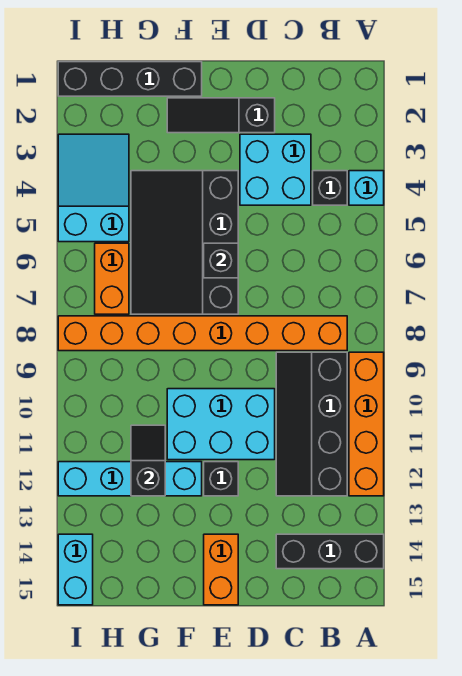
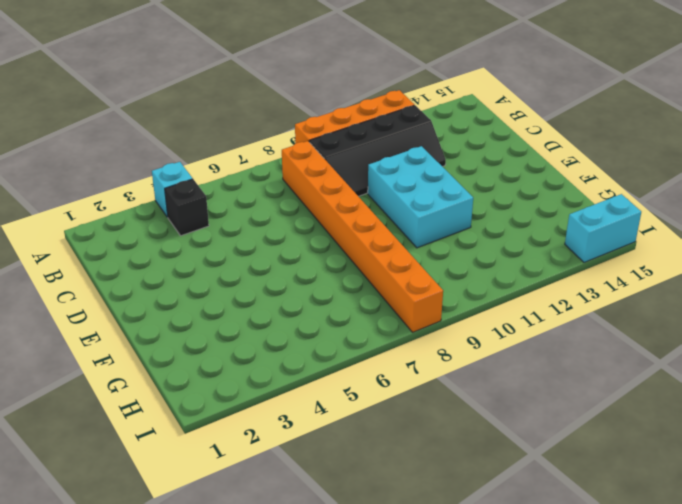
none -> black brick A14:C14 level 1
none -> cyan brick C3:D4 level 1
none -> black slope D2:F2 level 1 top D

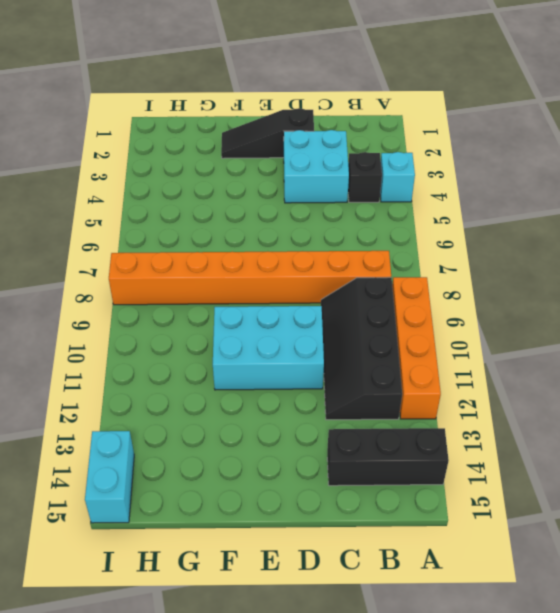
none -> black slope E4:G7 level 1 top E
none -> black brick E12 level 1
none -> orange brick E14:E15 level 1

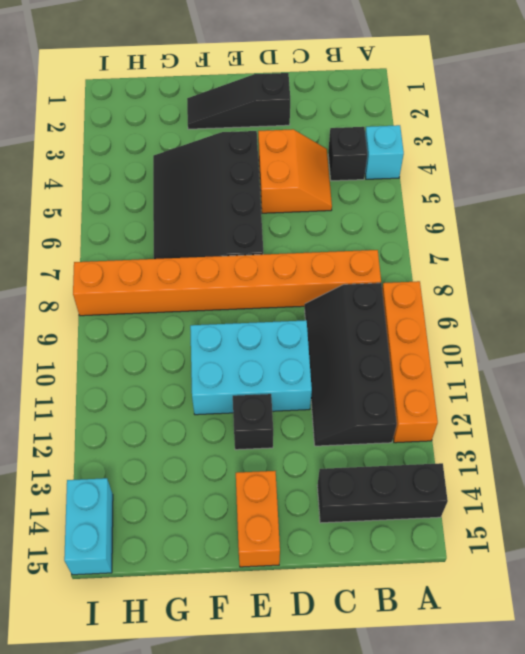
orange slope C4:D5 level 1 top D -> cyan brick C3:D4 level 1
none -> black brick F1:I1 level 1
none -> cyan brick F12:I12 level 1
none -> cyan slope H3:I5 level 1 top 5

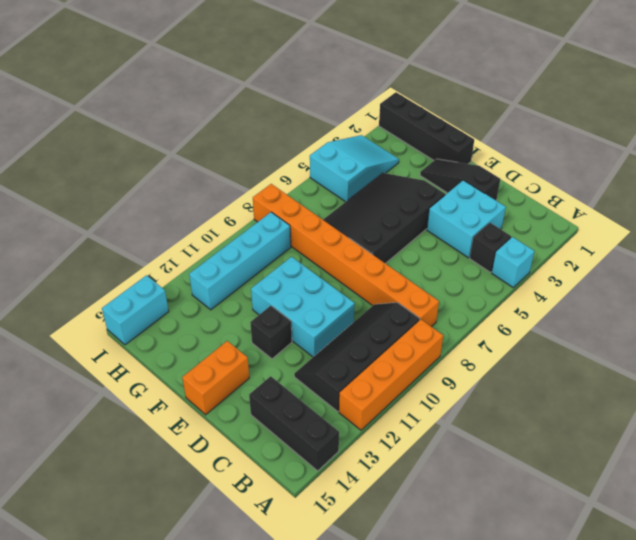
cyan brick H9:H12 level 1 -> cyan brick F12:I12 level 1
none -> orange brick H6:H7 level 1
none -> black brick E6 level 2
none -> black slope G11:G12 level 2 top 12

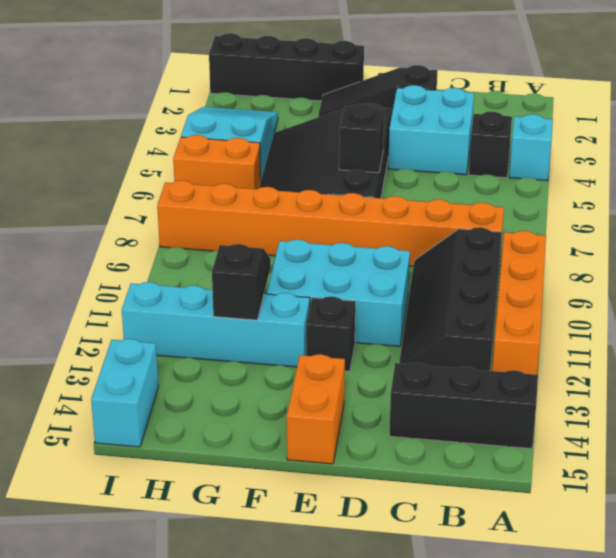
orange brick H6:I6 level 1 -> orange brick H6:H7 level 1

